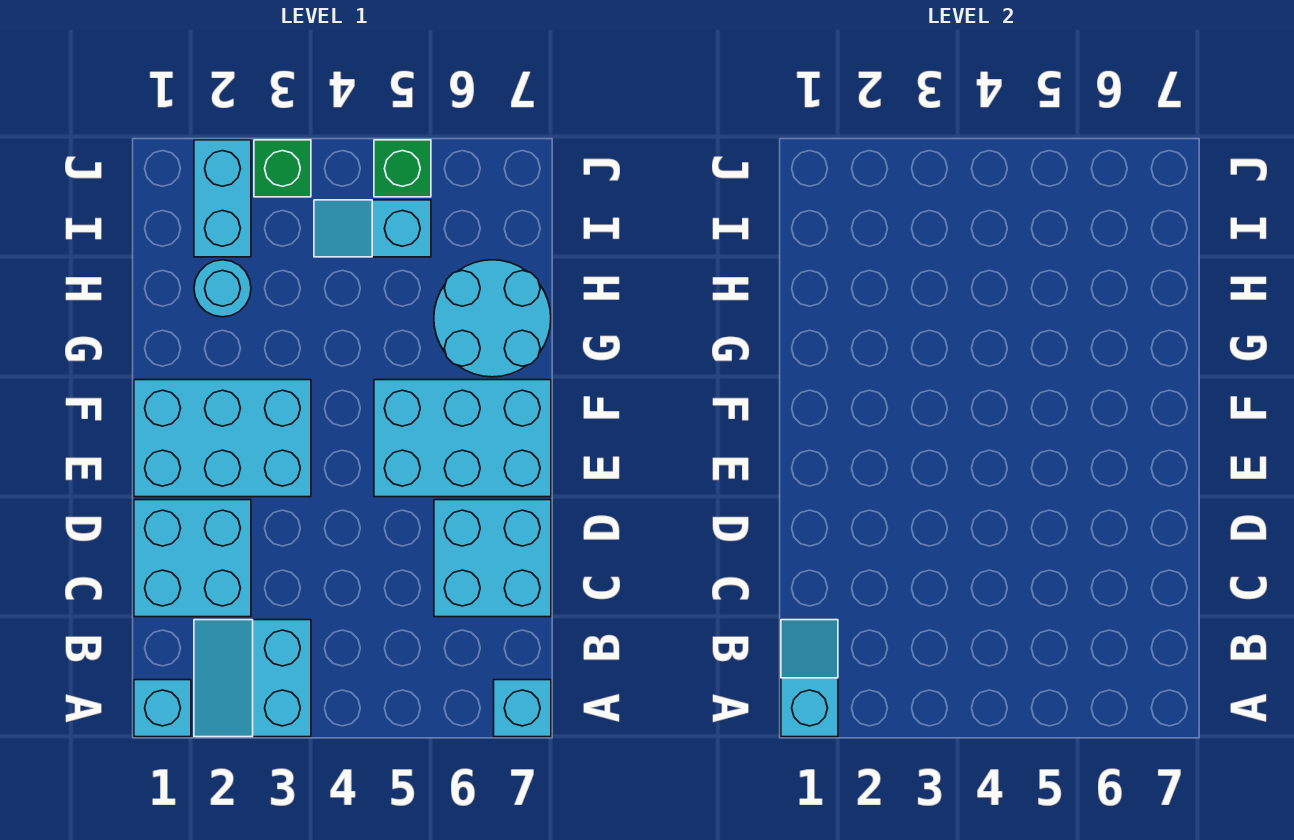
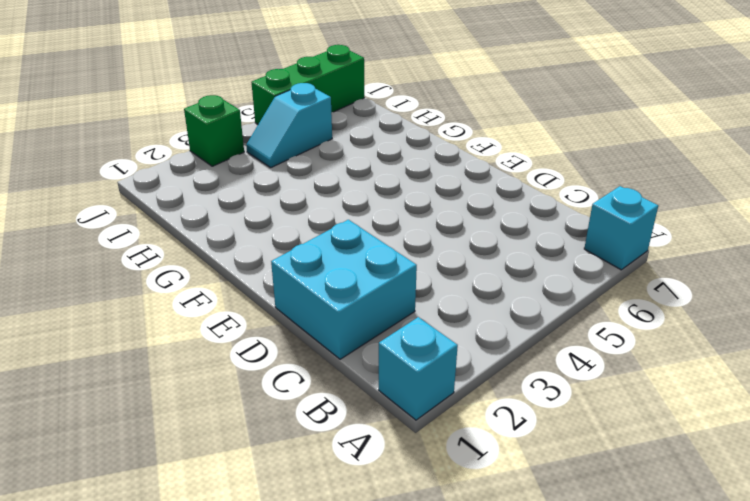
green brick J5:J7 level 1 -> green brick J5 level 1
none -> cyan slope A2:B3 level 1 top 3
none -> cyan brick C6:D7 level 1
none -> cyan brick E1:F3 level 1

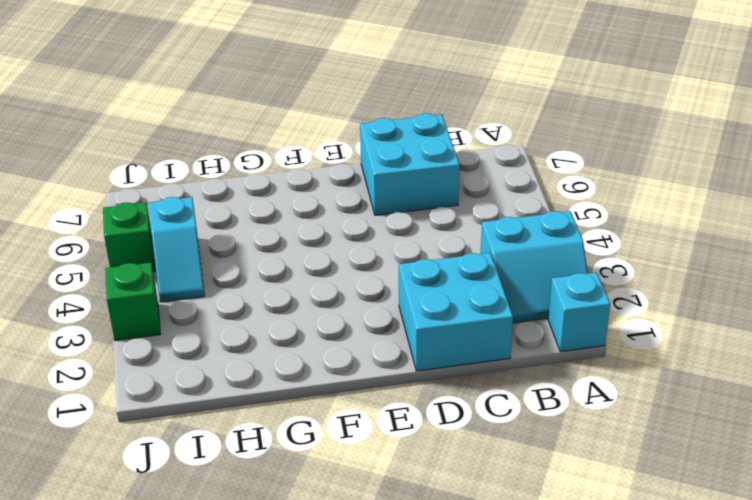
none -> cyan brick A7 level 1
none -> cyan brick E1:F3 level 1
none -> cyan brick E5:F7 level 1

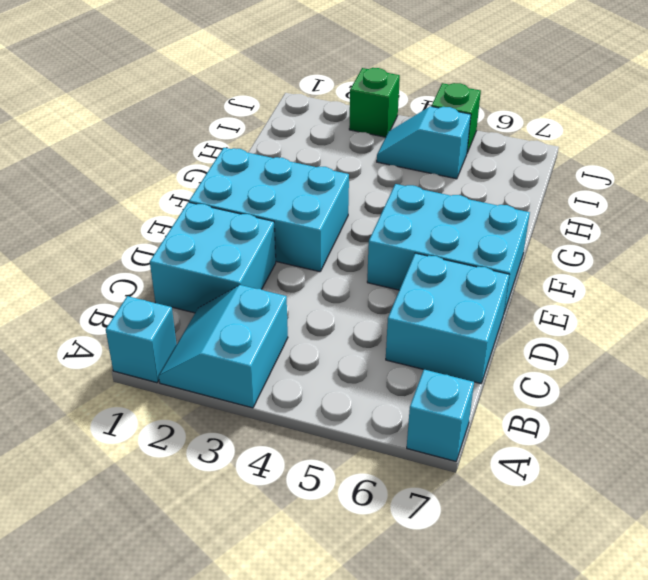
none -> cyan round brick G6:H7 level 1
none -> cyan round brick H2 level 1
none -> cyan brick I2:J2 level 1

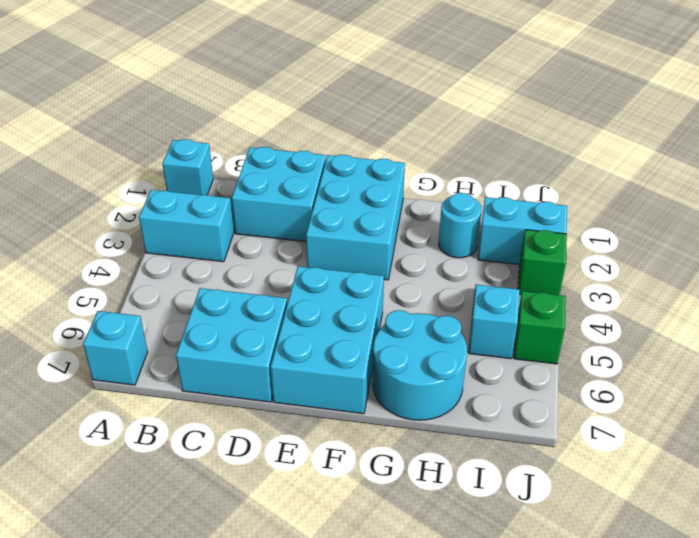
none -> cyan slope A1:B1 level 2 top A

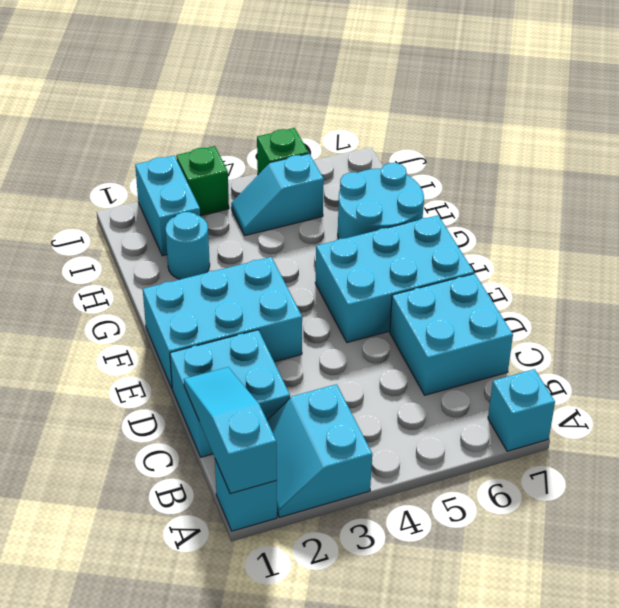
cyan slope A1:C1 level 2 top A -> cyan slope A1:B1 level 2 top A

